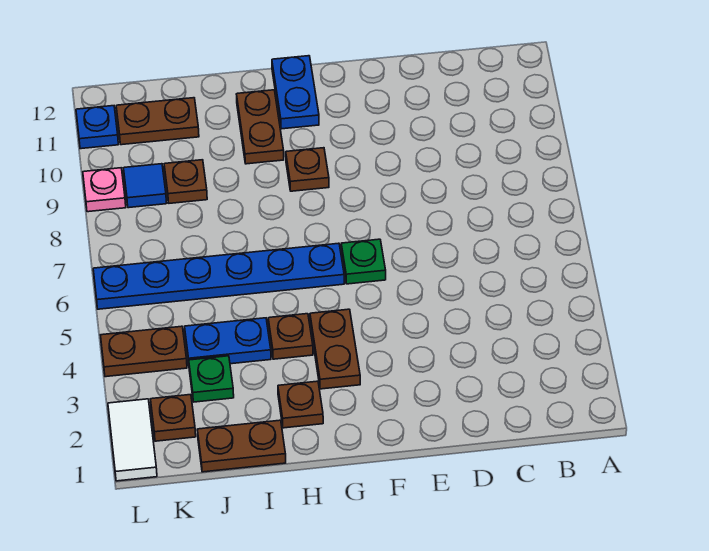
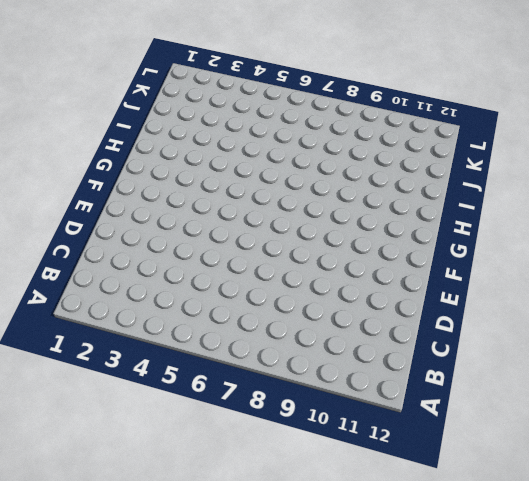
none -> green plate F6 level 1
none -> brown plate G3:G4 level 1
none -> blue plate G6:L6 level 1

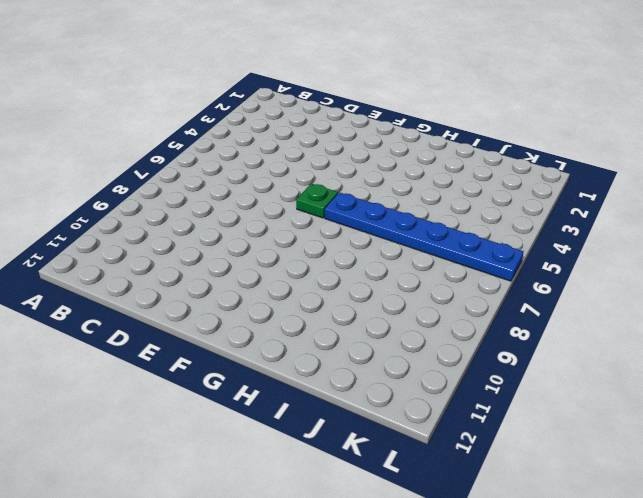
none -> brown plate G3:G4 level 1
none -> brown plate G9 level 1
none -> blue plate G11:G12 level 1

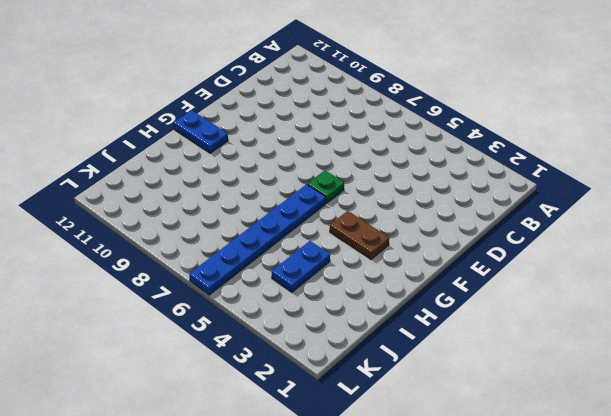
none -> brown plate G9 level 1
none -> brown plate H2 level 1
none -> brown plate H4 level 1

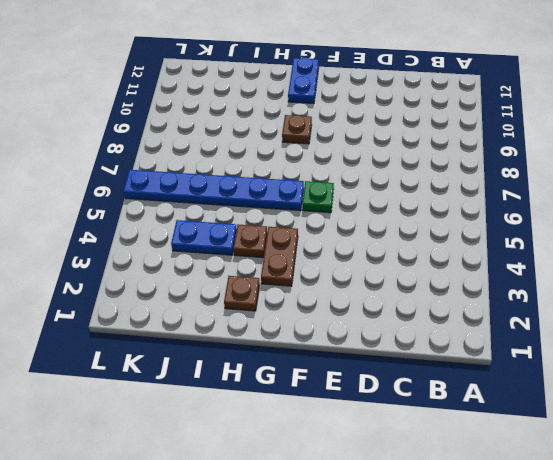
none -> brown plate H10:H11 level 1
none -> brown plate I1:J1 level 1
none -> green plate J3 level 1

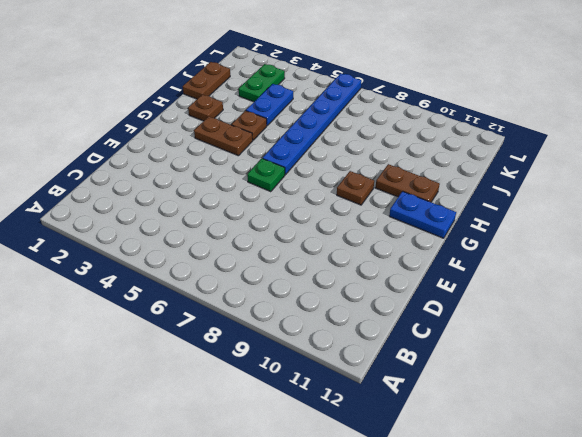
green plate J3:K3 level 1 -> green plate J3 level 1
none -> brown plate J9 level 1
none -> brown plate J11:K11 level 1
none -> brown plate K2 level 1

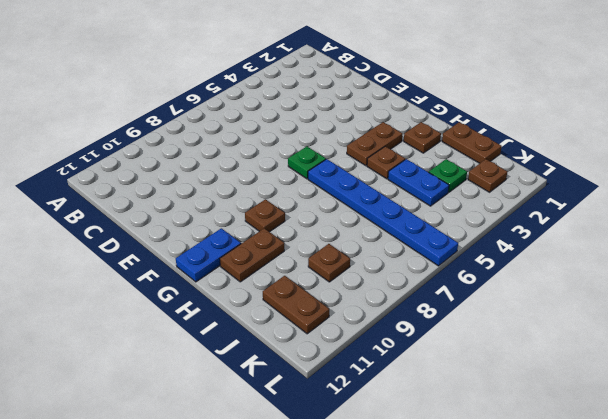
none -> brown plate K4:L4 level 1
none -> blue tile K9 level 1
none -> white tile L1:L2 level 1

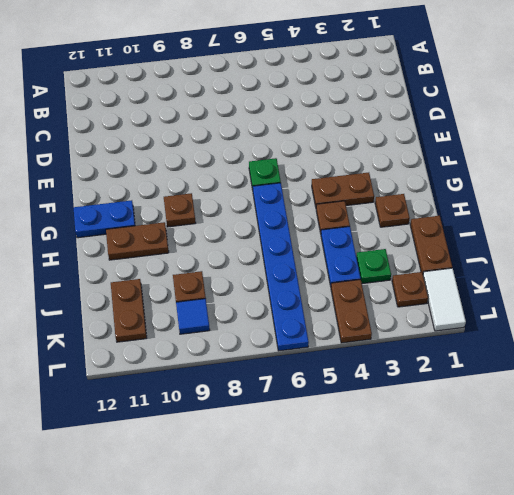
white tile K1:L1 level 1 -> white tile L1:L2 level 1
none -> pink plate L9 level 1
none -> blue plate L11 level 1

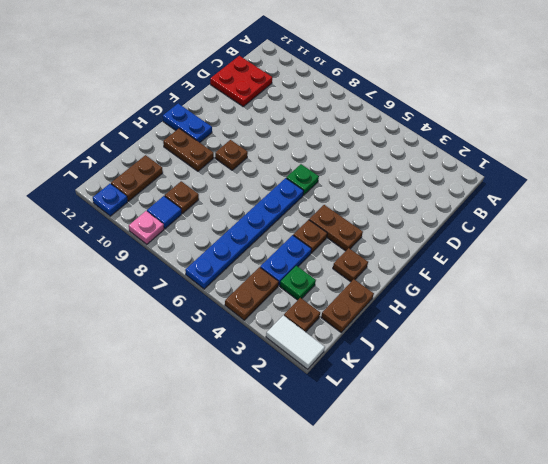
red plate C11:D12 level 1 -> none

